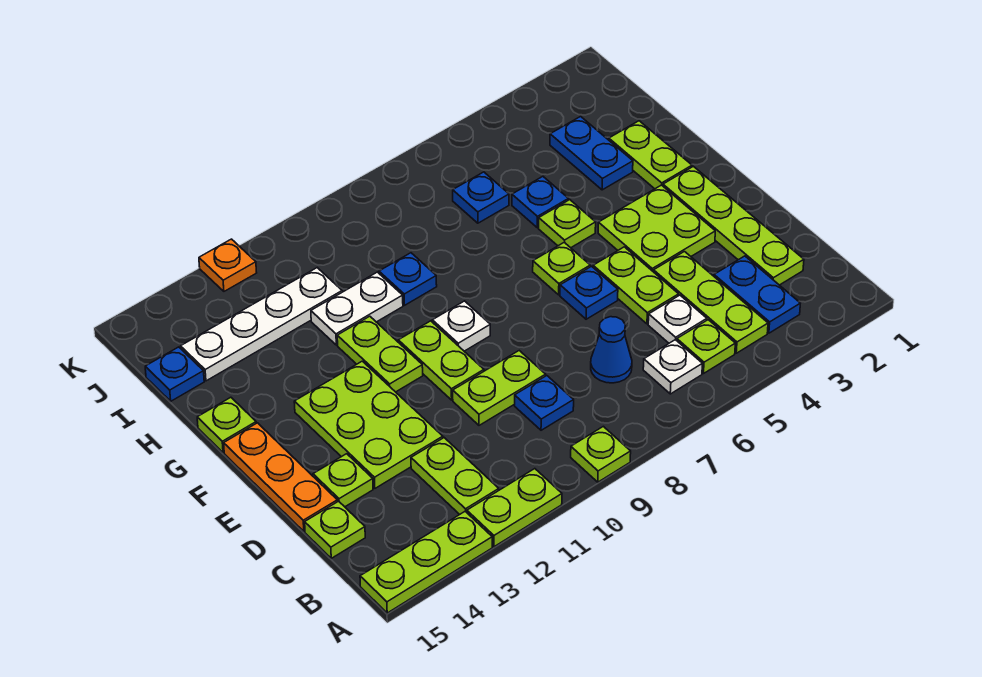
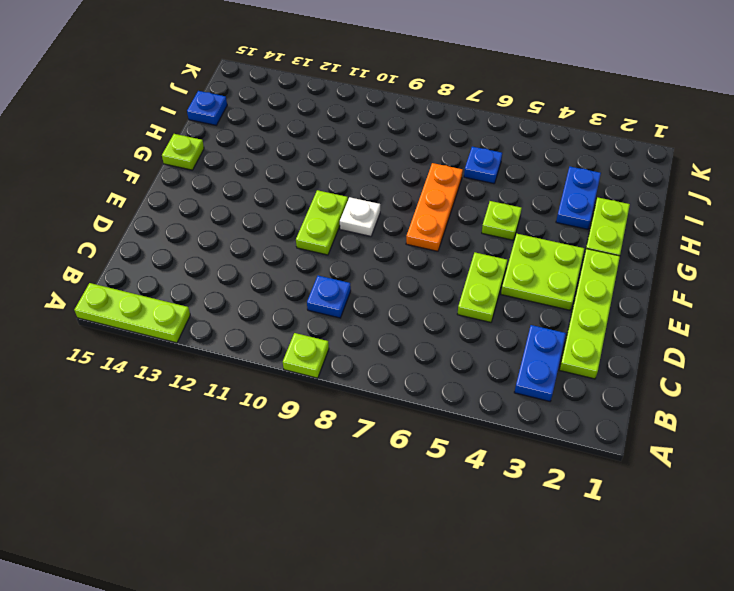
orange plate F7:H7 level 1 -> orange plate D15:F15 level 1
none -> lime plate A11:A12 level 1
none -> lime plate B4:D4 level 1
none -> lime plate B5 level 1
none -> white plate B6 level 1

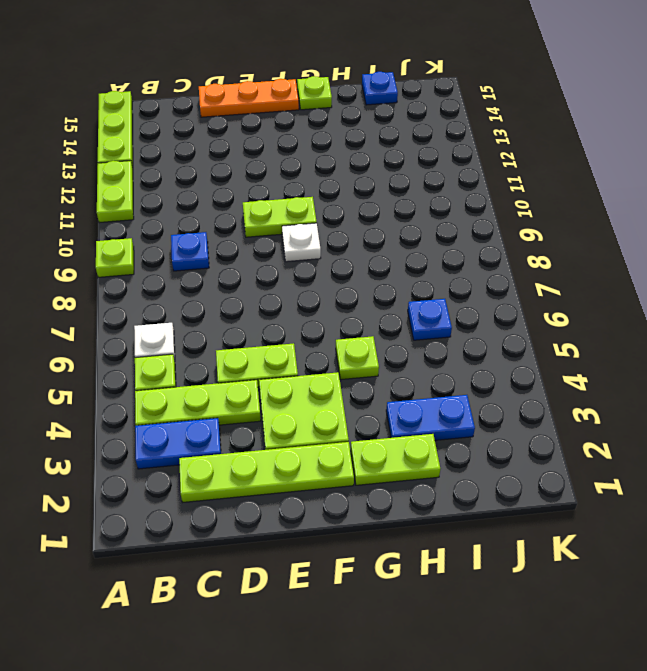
none -> lime plate B12:C12 level 1
none -> white plate C5 level 1
none -> blue cone C7 level 1
none -> lime plate C15 level 1

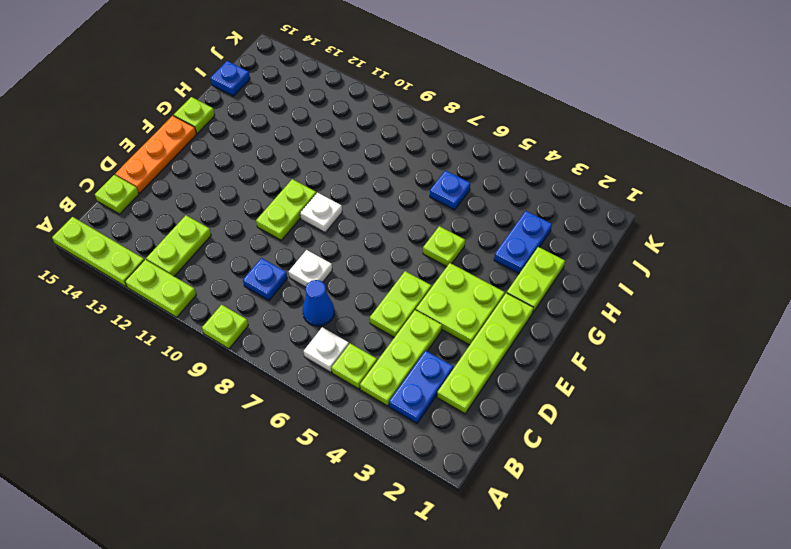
white plate D8 level 1 -> white plate C5 level 1
none -> lime plate D9:D10 level 1
none -> lime plate D12:F13 level 1
none -> lime plate D14 level 1
none -> blue plate E6 level 1

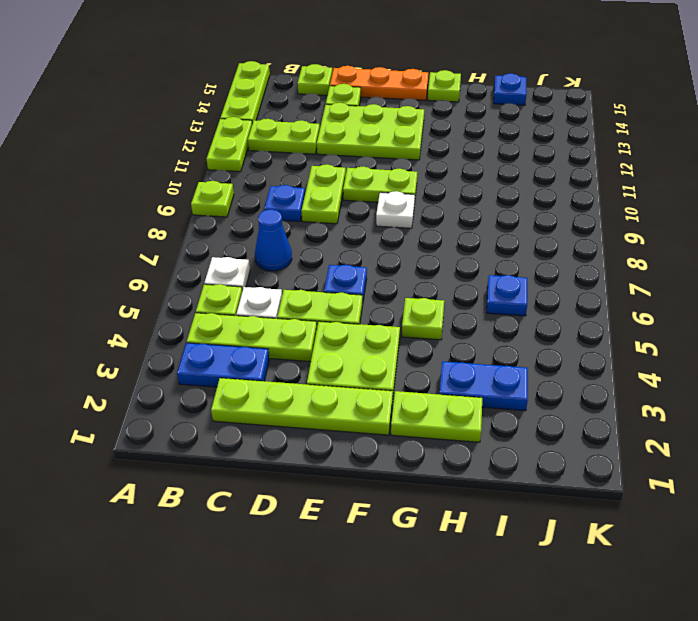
none -> lime plate F6 level 1
none -> lime plate F11:G11 level 1
none -> blue plate H5 level 1
none -> blue plate H9 level 1

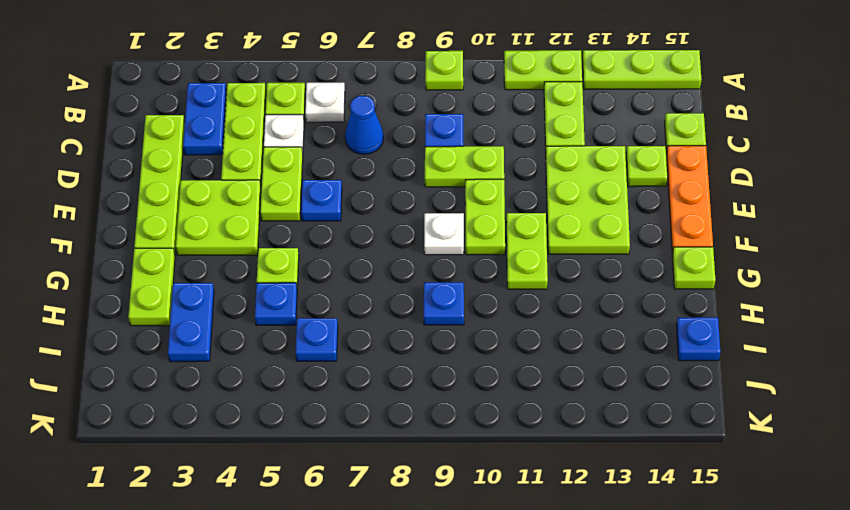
none -> lime plate F6 level 1
none -> white plate H10:H11 level 1
none -> white plate I11:I14 level 1
none -> orange plate K12 level 1

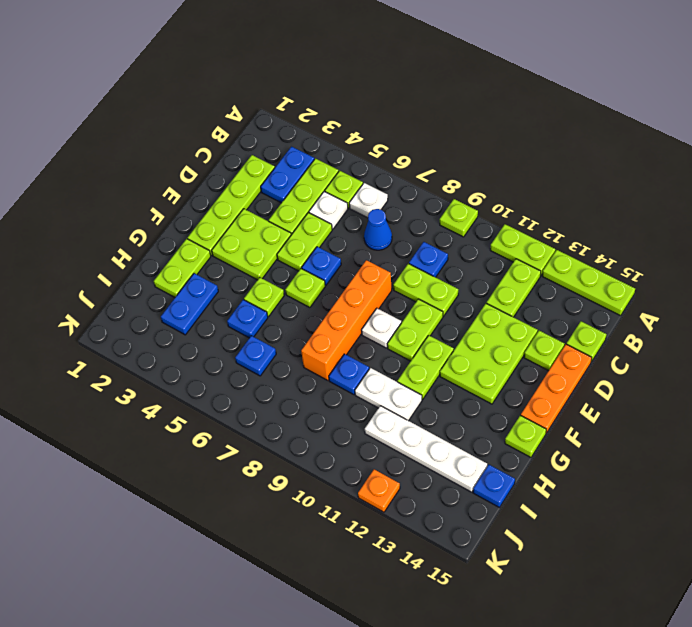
orange brick E8:H8 level 1 -> none

